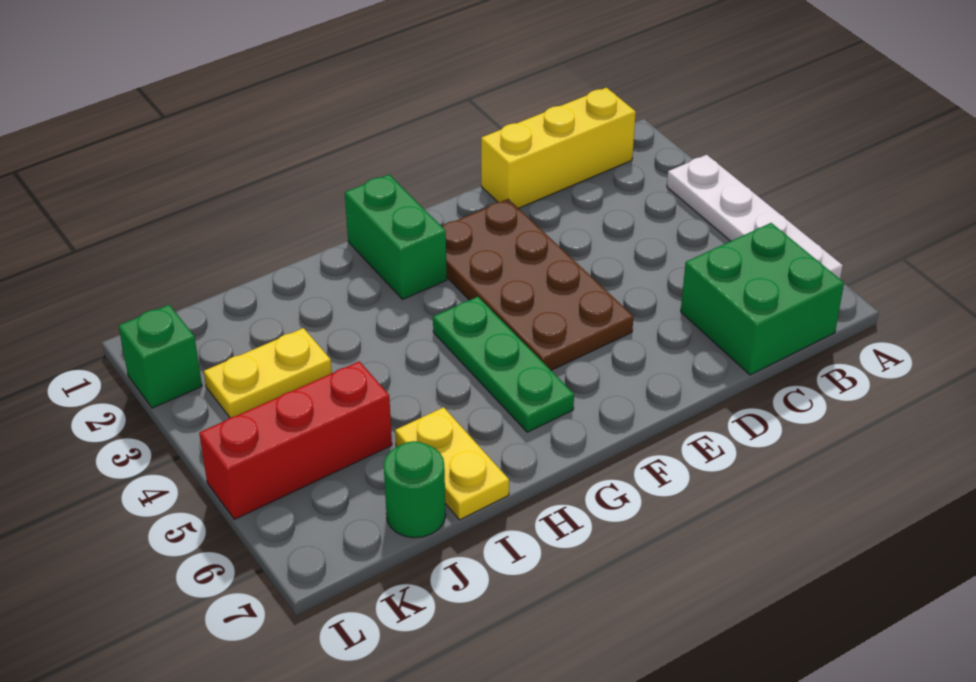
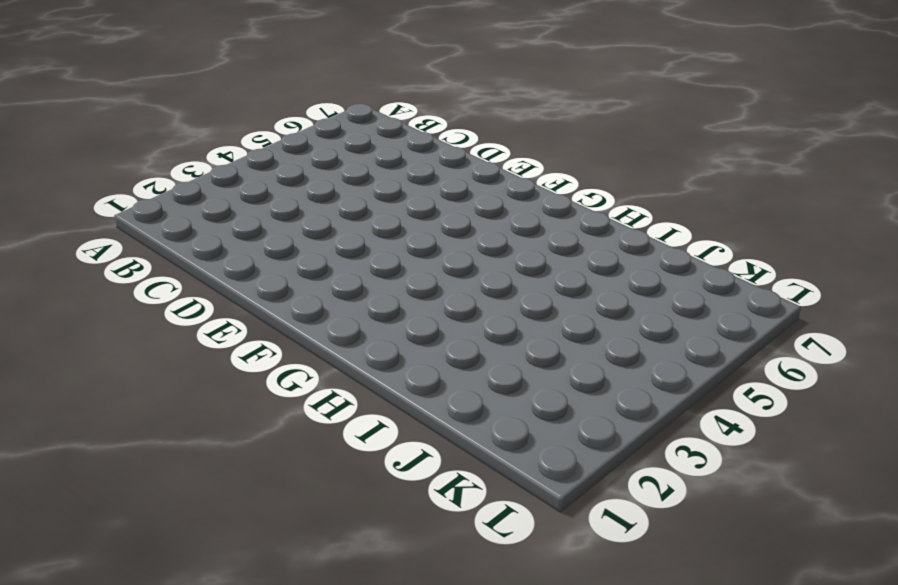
none -> white plate A3:A6 level 1
none -> yellow brick B1:D1 level 1

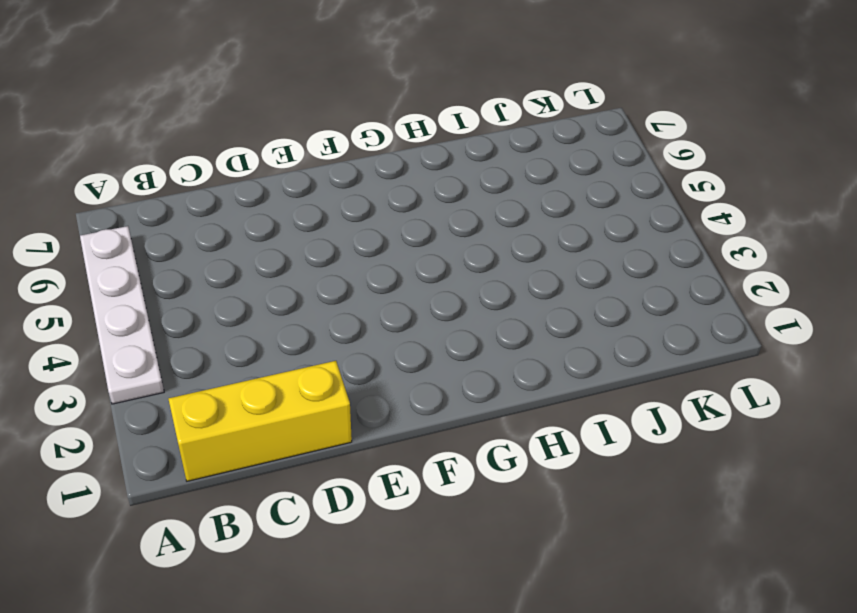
none -> green brick B6:C7 level 1
none -> brown plate E2:F5 level 1

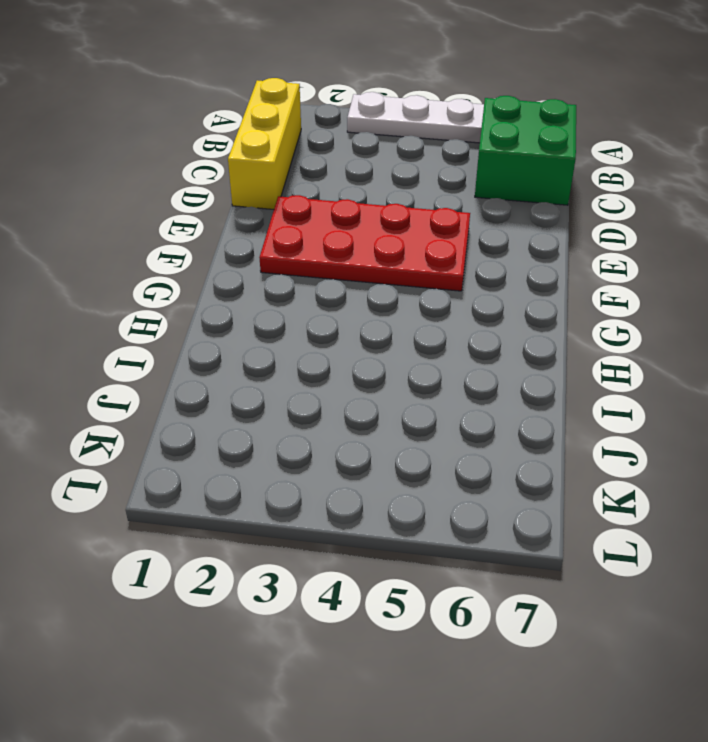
red plate E2:F5 level 1 -> brown plate E2:F5 level 1
none -> green brick G1:G2 level 1
none -> green plate G4:G6 level 1

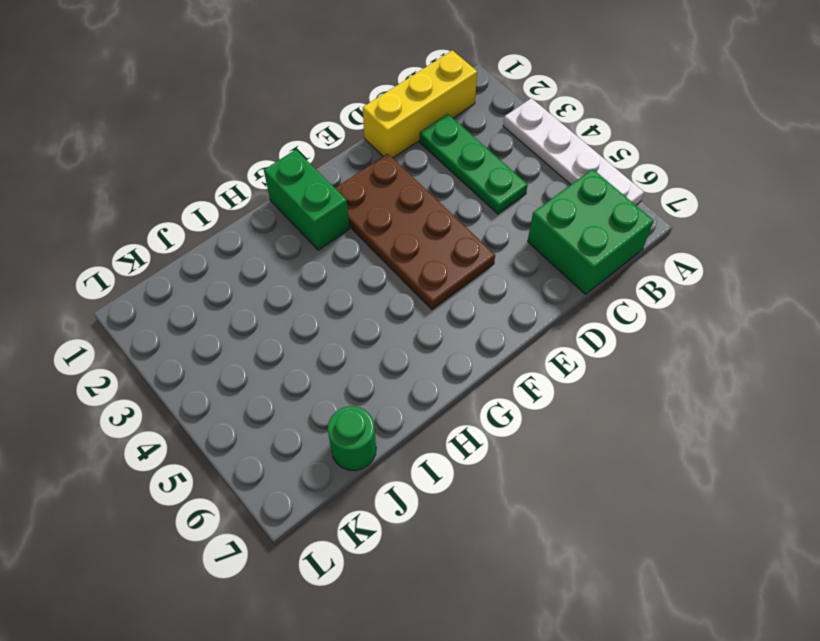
green plate C2:C4 level 1 -> green plate G4:G6 level 1
none -> yellow plate I6:I7 level 1
none -> yellow plate J3:K3 level 1

